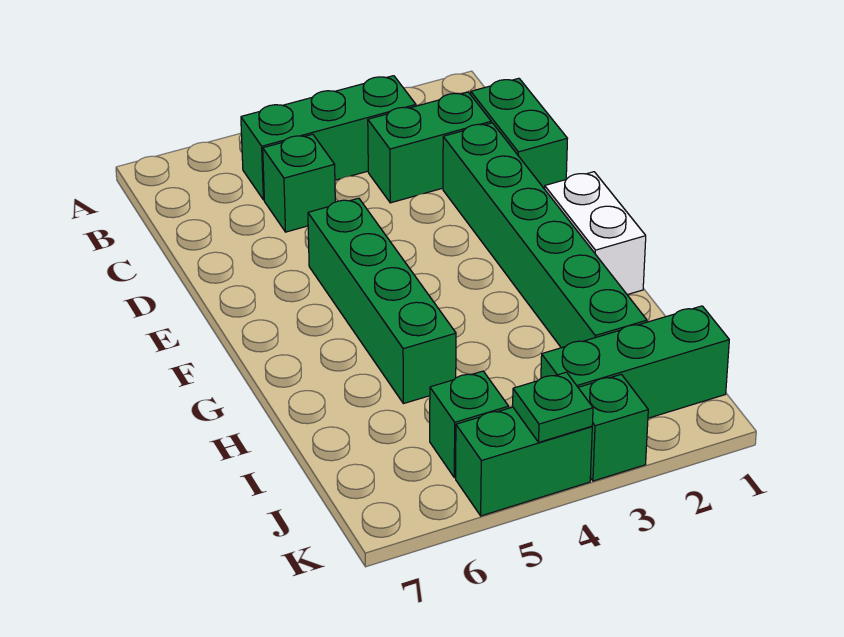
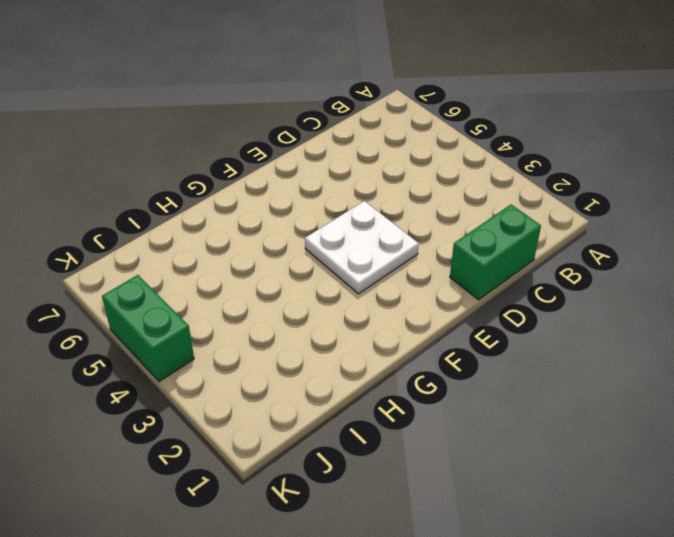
white plate E3:F4 level 1 -> none
none -> green brick B3:B5 level 1
none -> green brick C2:C3 level 1
none -> green brick C5 level 1

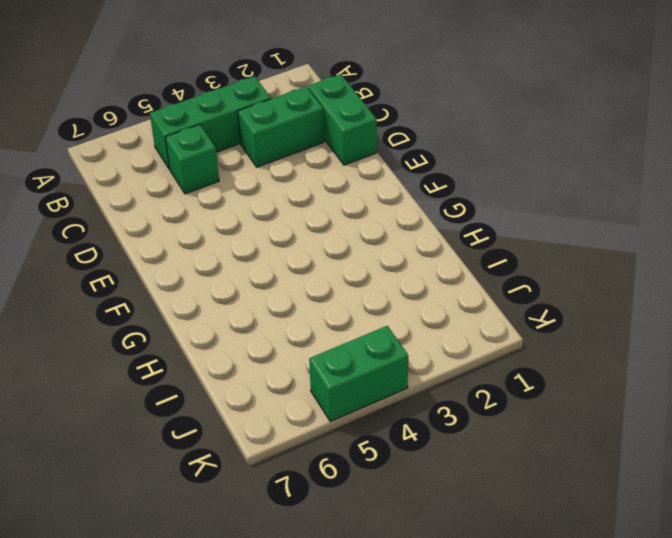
none -> green brick D2:I2 level 1
none -> green brick E5:H5 level 1
none -> white brick F1:G1 level 1

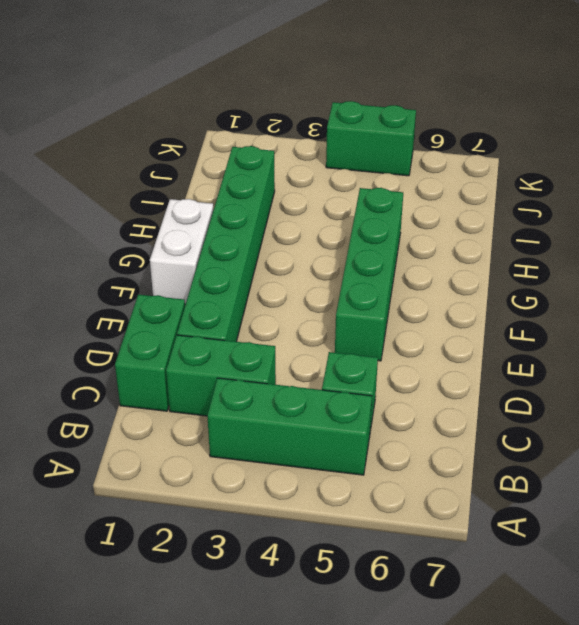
none -> green brick J1:J3 level 1
none -> green brick J5 level 1
none -> green brick K3 level 1

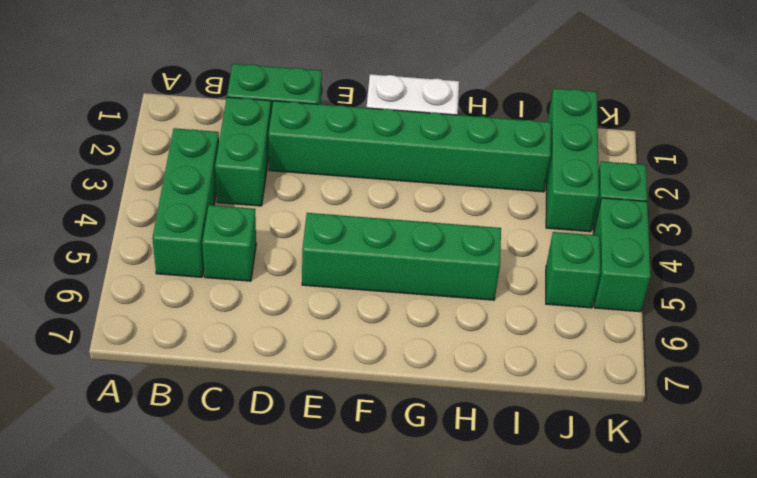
none -> green plate K4 level 2

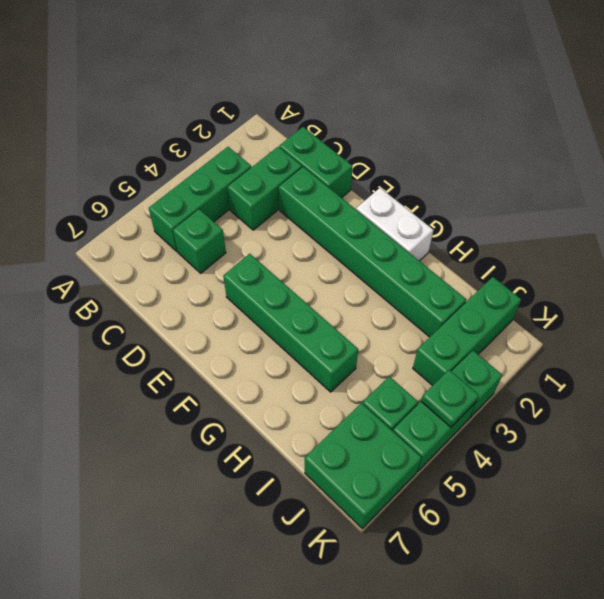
green brick J6:K7 level 1 -> none

